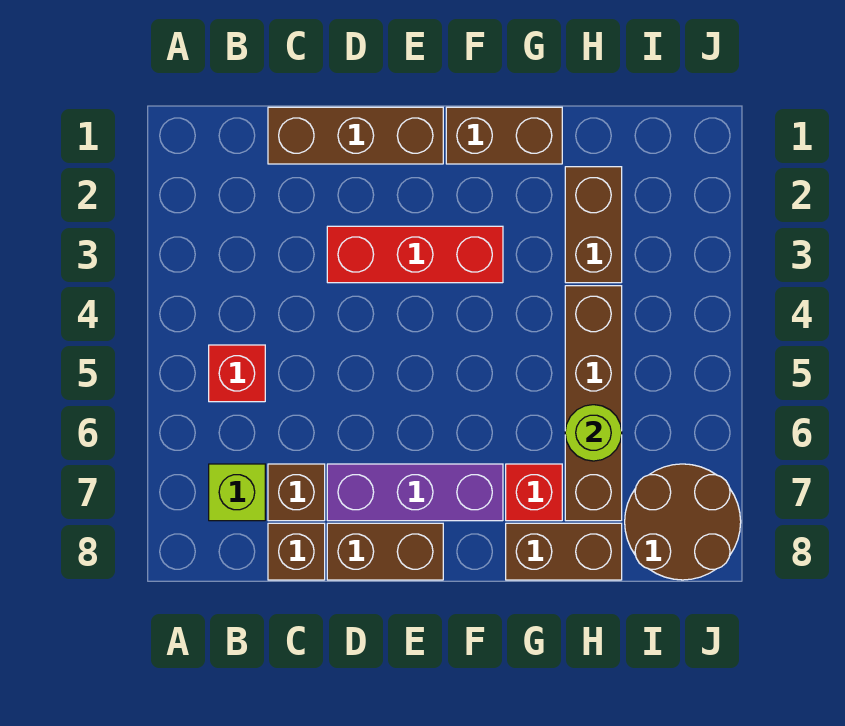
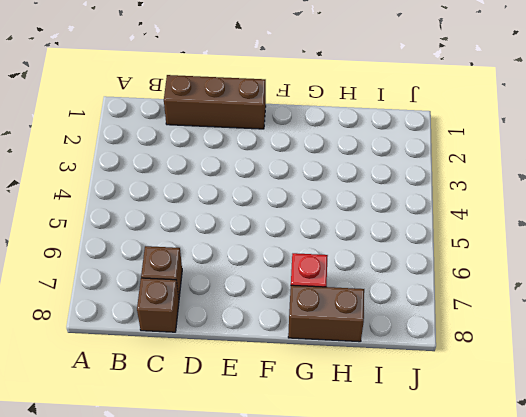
none -> red brick B5 level 1
none -> lime brick B7 level 1
none -> red brick D3:F3 level 1

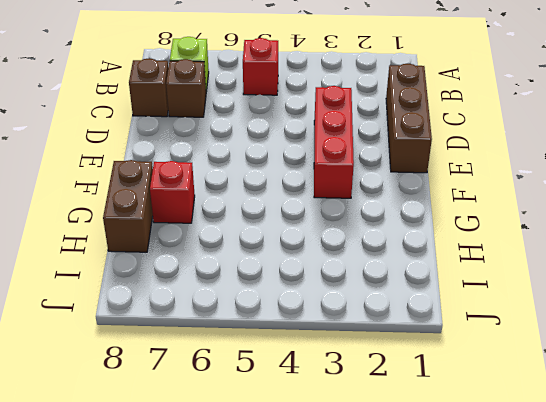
none -> purple brick D7:F7 level 1
none -> brown brick D8:E8 level 1
none -> brown brick F1:G1 level 1

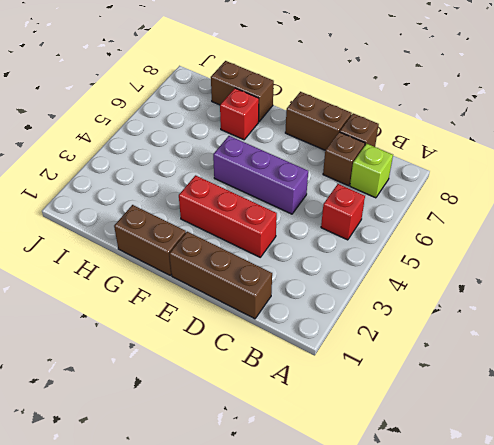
purple brick D5:F5 level 1 -> purple brick D7:F7 level 1
none -> brown brick H2:H3 level 1
none -> brown brick H4:H7 level 1
none -> brown round brick I7:J8 level 1

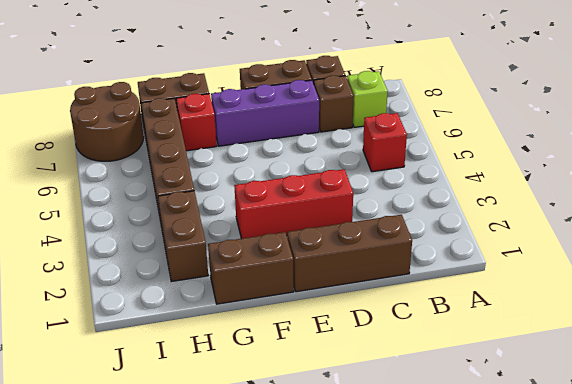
none -> lime round brick H6 level 2

